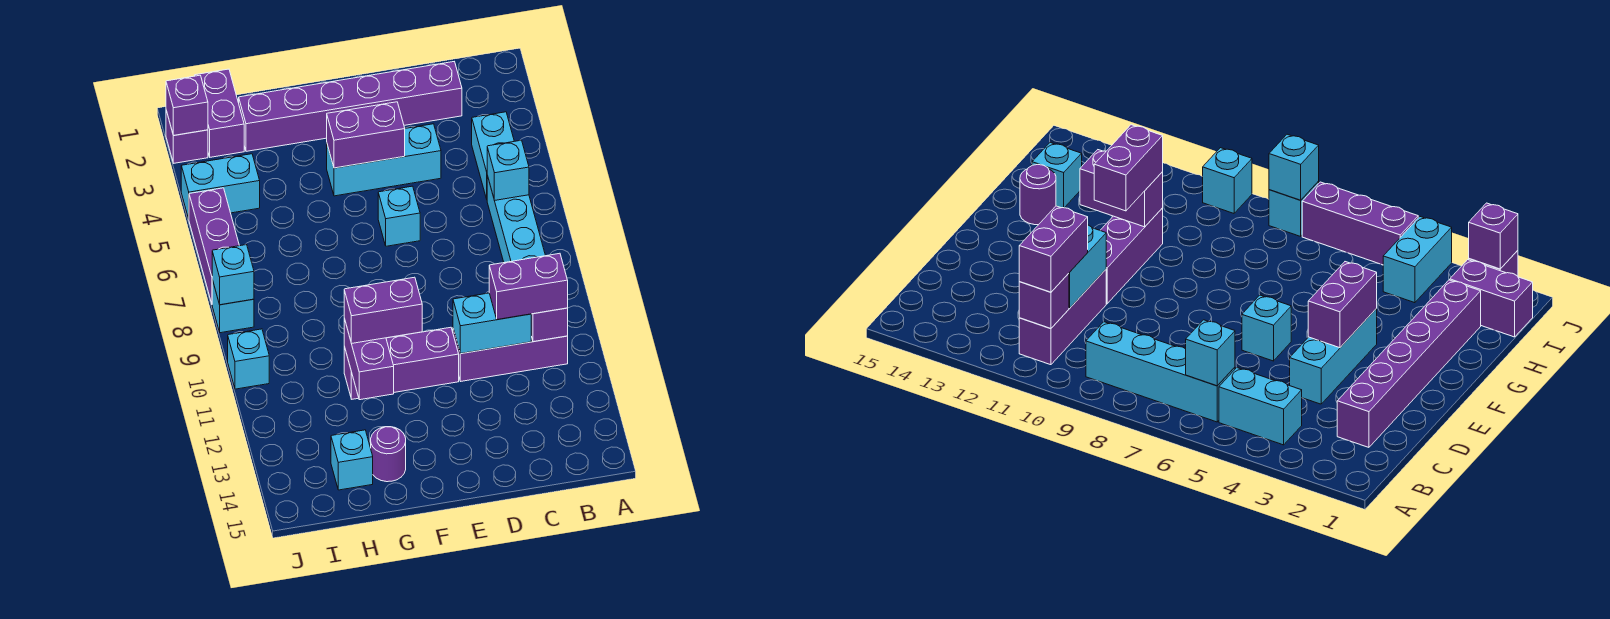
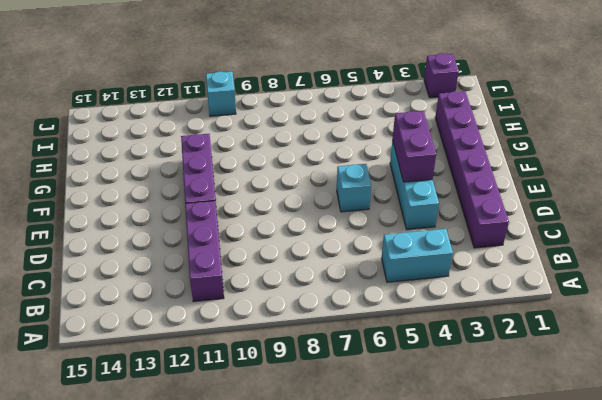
none -> cyan brick B6:B9 level 1
none -> purple round brick G14 level 1
none -> cyan brick H14 level 1

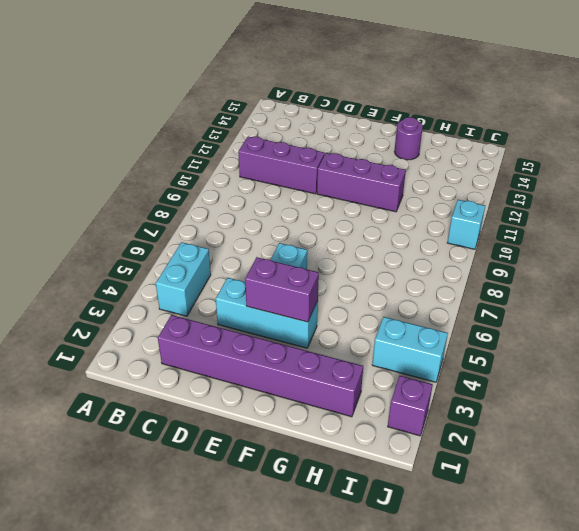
none -> cyan brick B6:B9 level 1
none -> cyan brick H14 level 1
none -> purple brick I1:I2 level 1

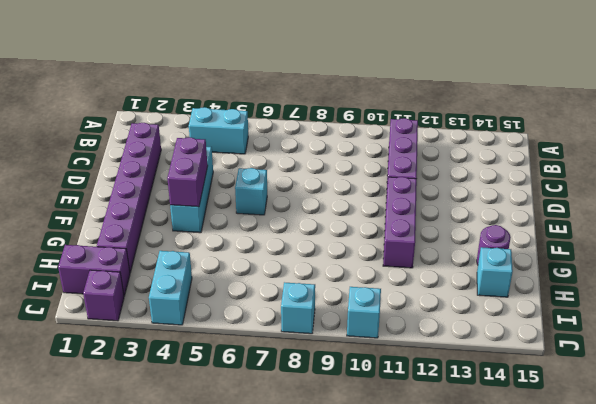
none -> cyan brick B6:B9 level 1
none -> purple brick J5:J7 level 1
none -> cyan brick B6 level 2

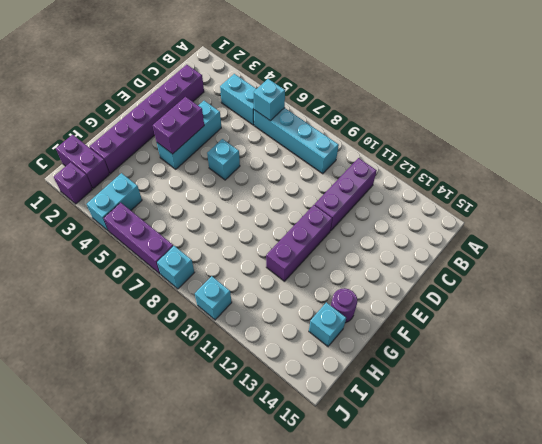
none -> purple brick B11 level 2
none -> cyan brick C11:D11 level 2
none -> purple brick G11:G12 level 2

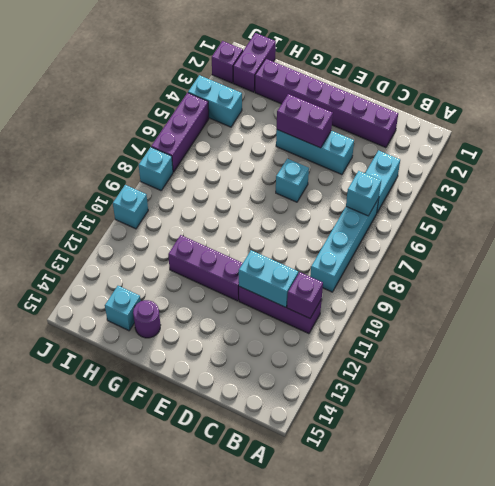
none -> purple brick G11:G12 level 2
none -> purple brick J2 level 2
none -> cyan brick J8 level 2

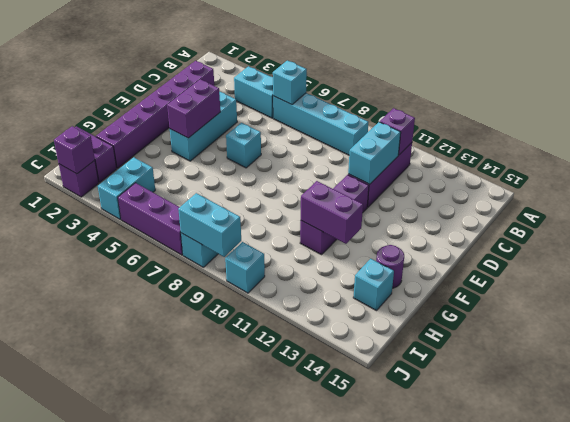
cyan brick J8:J9 level 2 -> cyan brick J8 level 2
none -> purple brick B11:C11 level 3
none -> purple brick F11:G11 level 3

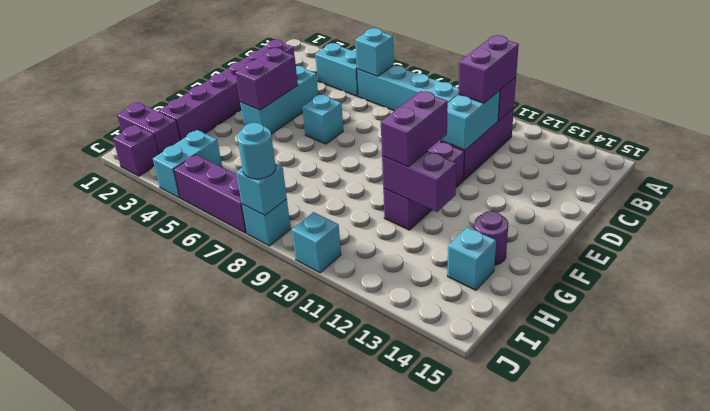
cyan round brick J8 level 3 -> none
none -> purple brick J2 level 2

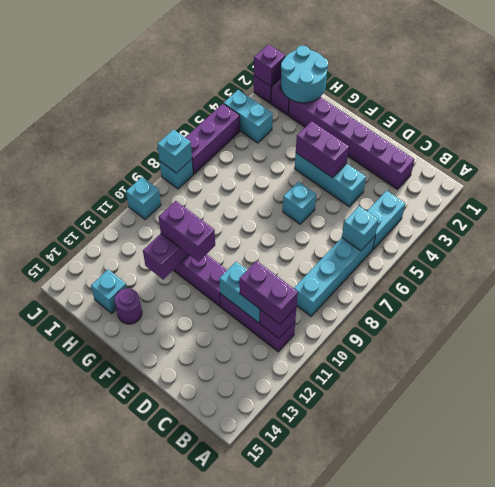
cyan round brick H1:I2 level 2 -> none

